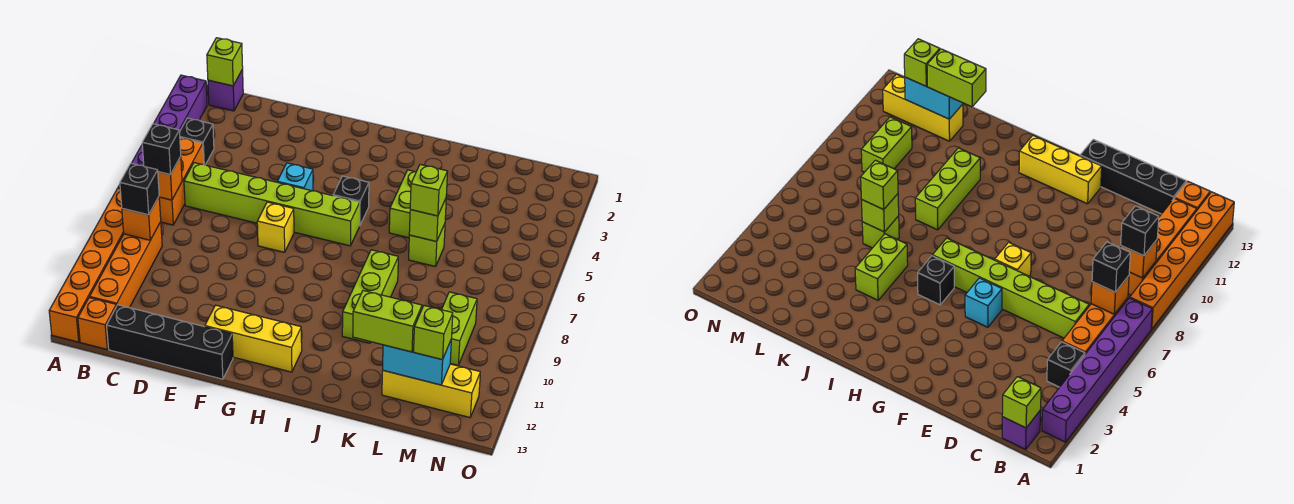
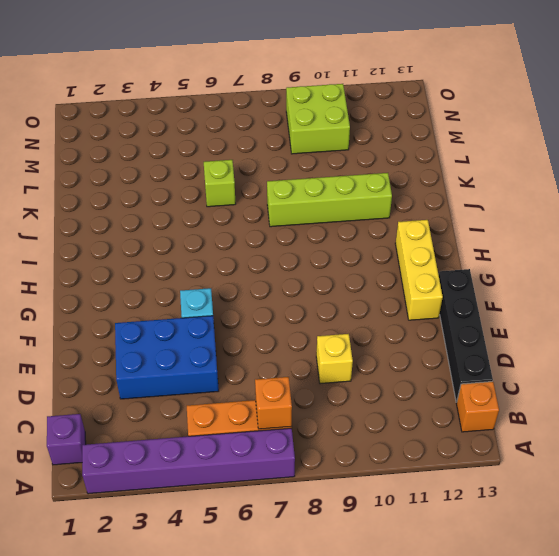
blue brick D3:E5 level 1 -> none
yellow brick D9 level 1 -> yellow brick F7 level 1
lime brick J8:J11 level 1 -> lime brick J8:J10 level 1
lime brick M9:N10 level 1 -> lime brick M9:M10 level 1
none -> orange brick A8:A13 level 1
none -> black brick B4 level 1
none -> orange brick B9:B12 level 1

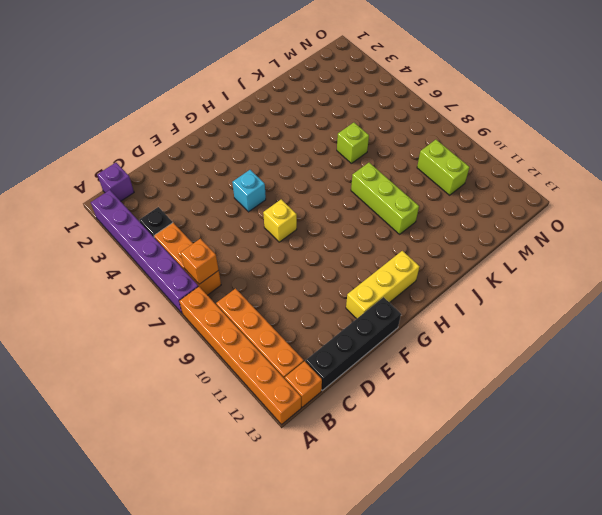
none -> lime brick C6:H6 level 1
none -> black brick H5 level 1
none -> lime brick J4:J5 level 1

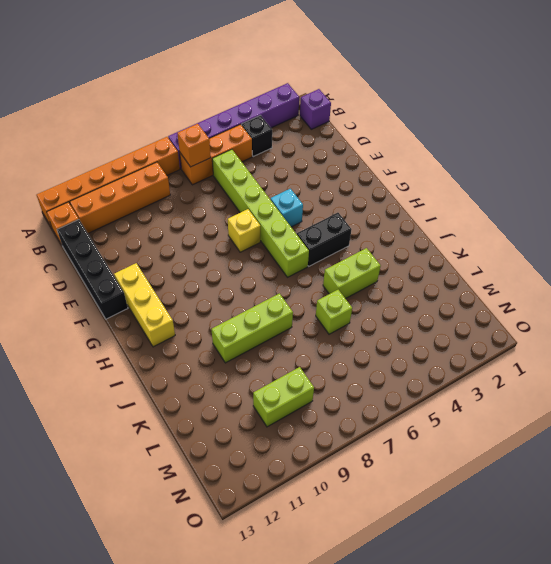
black brick H4:H5 level 1 -> black brick H5 level 1
none -> yellow brick L12:N12 level 1
none -> lime brick B1 level 2
none -> orange brick B9 level 2

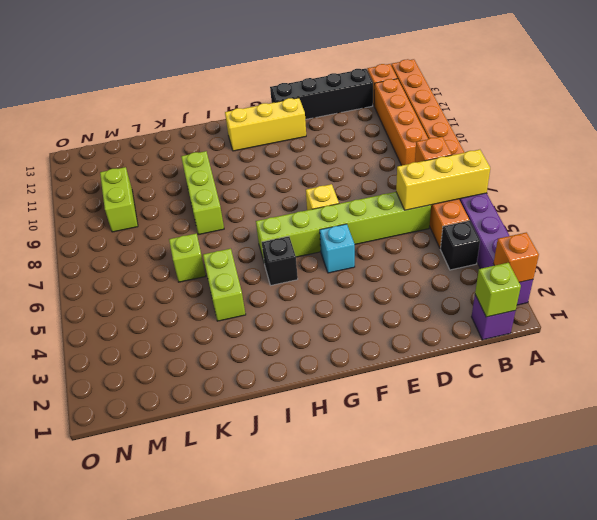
orange brick A2 level 2 -> orange brick B9 level 2
yellow brick A6:C6 level 2 -> yellow brick L12:N12 level 1
none -> lime brick K6 level 2
none -> cyan brick L12:M12 level 2
none -> black brick B7 level 3

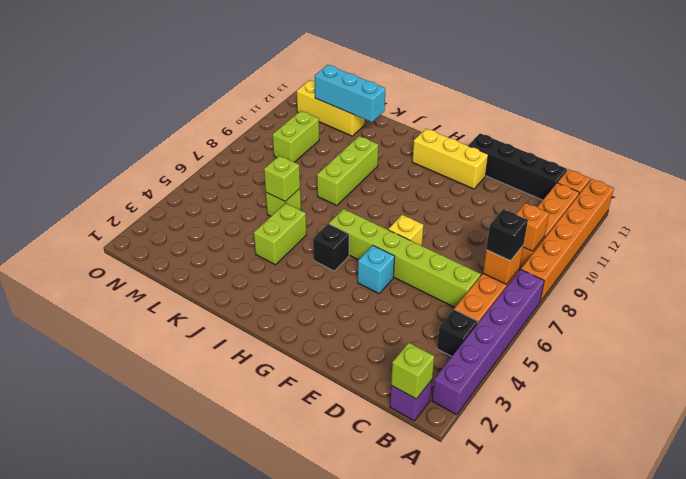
cyan brick K12:M12 level 2 -> cyan brick L12:M12 level 2
none -> black brick B9 level 3
none -> lime brick K6 level 3
none -> lime brick K12:L12 level 3

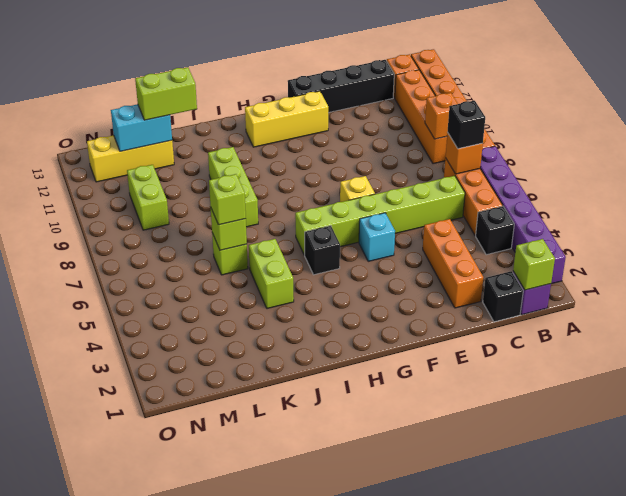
black brick C1 level 1 -> black brick B9 level 3
orange brick D2:D4 level 1 -> none
none -> lime brick M12 level 3

